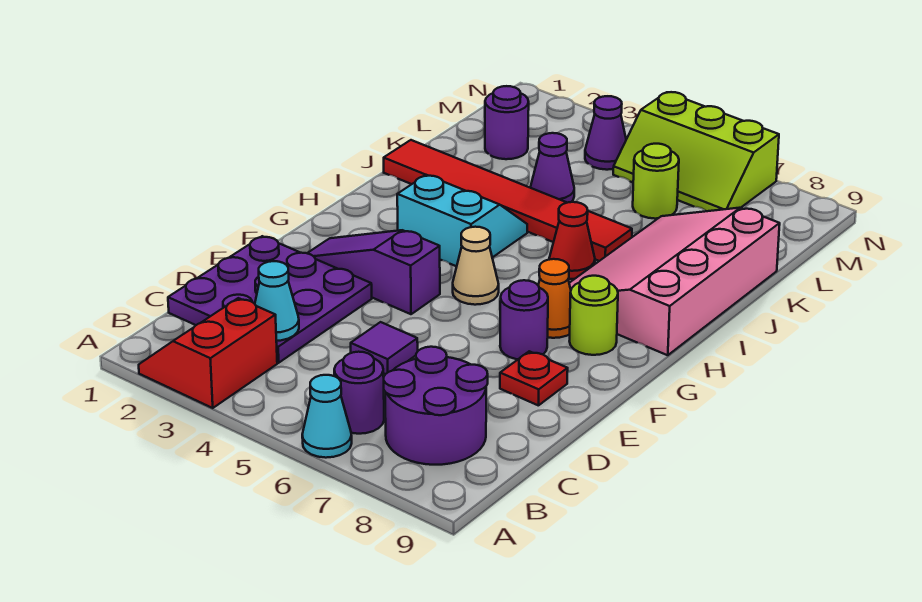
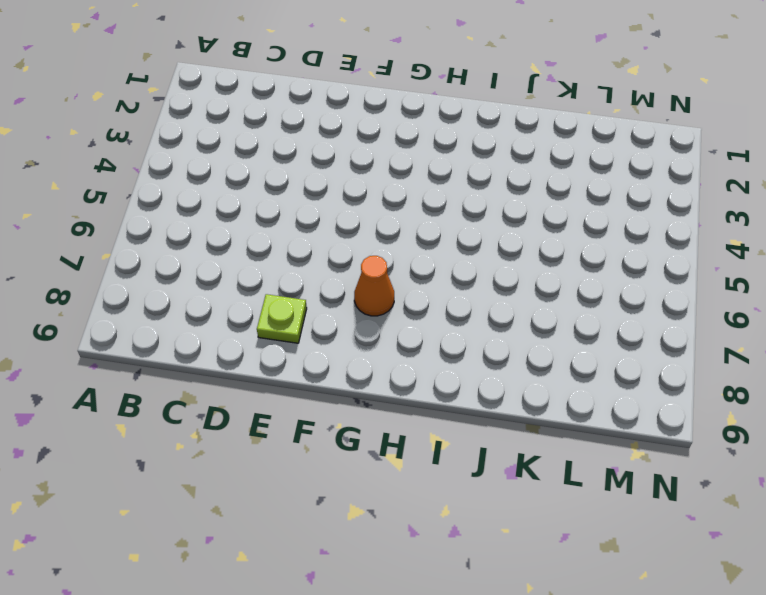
lime plate E8 level 1 -> red plate E8 level 1
none -> red slope A2:B3 level 1 top 3
none -> cyan cone A6 level 1
none -> purple round brick B6 level 1

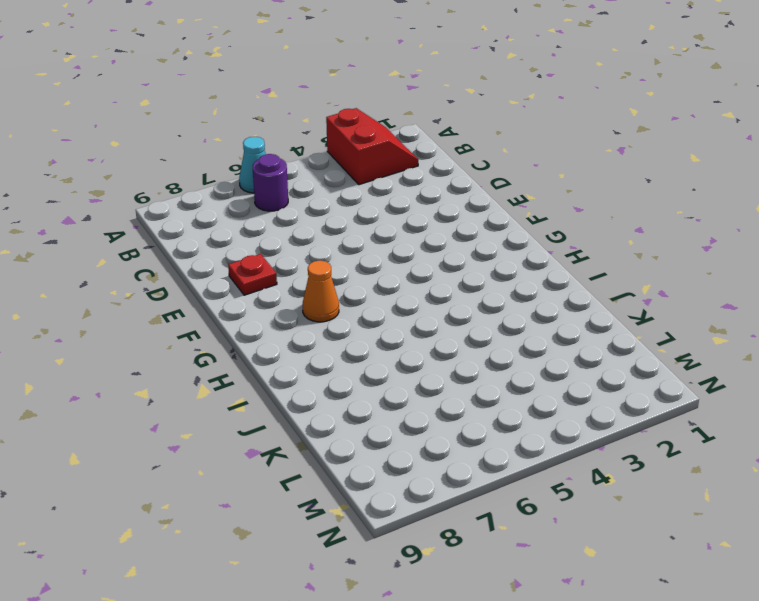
none -> purple round brick B7:C8 level 1
none -> purple plate C1:E3 level 1
none -> purple tile D5 level 1

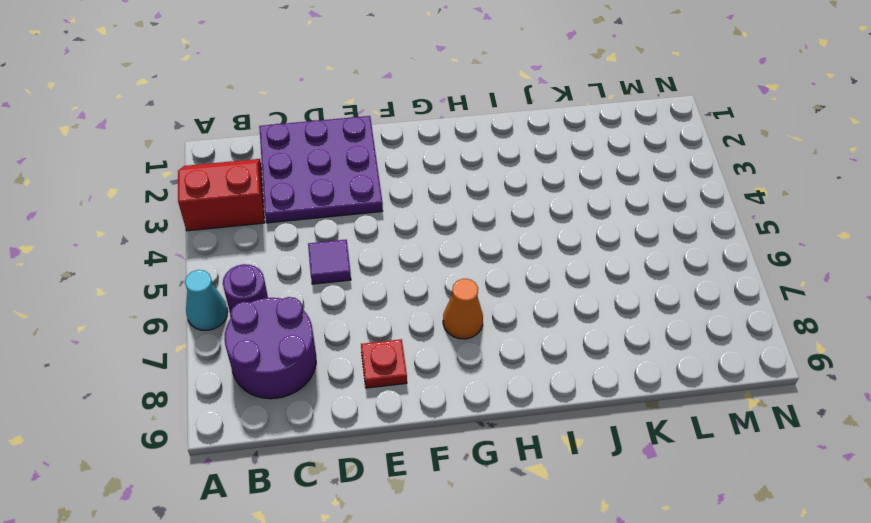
none -> purple slope F2:F4 level 1 top 4
none -> purple round brick F7 level 1
none -> tan cone G5 level 1

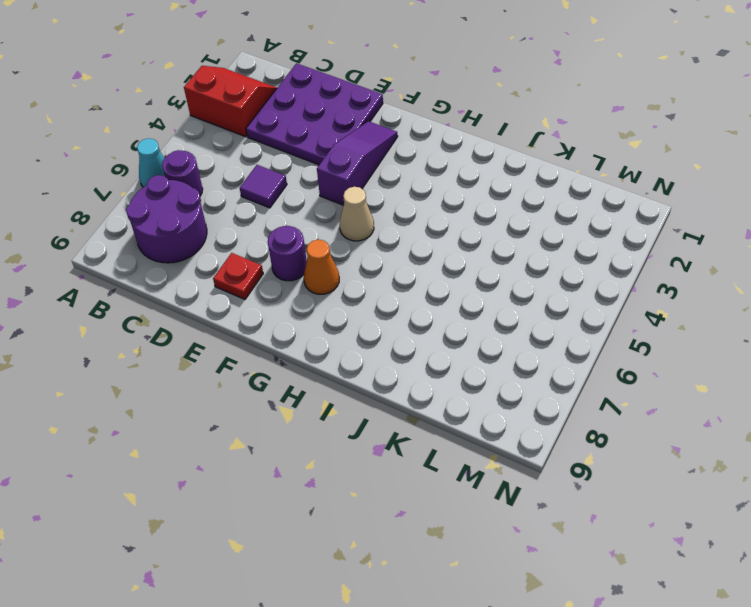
none -> lime round brick G8 level 1
none -> cyan slope H3:I4 level 1 top H
none -> pink slope H7:K9 level 1 top 9

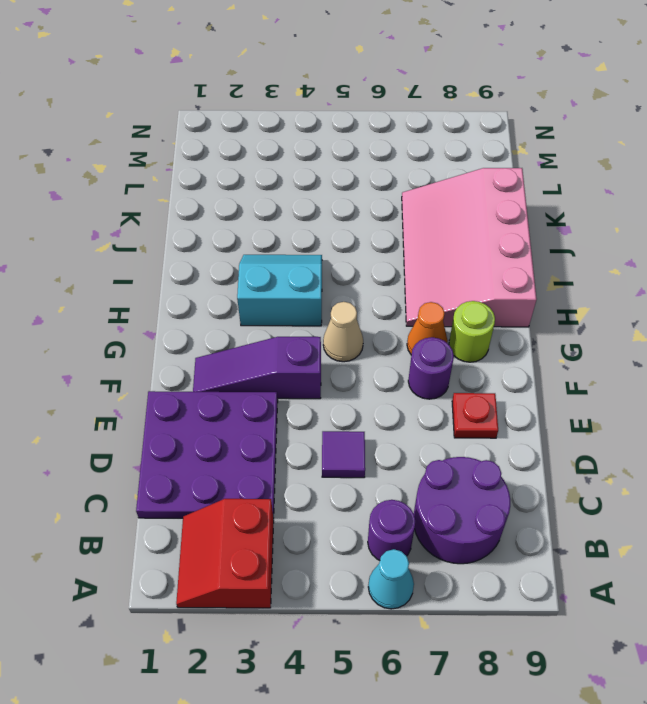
none -> red cone I6 level 1
none -> red tile J1:J6 level 1
none -> purple cone K4 level 1

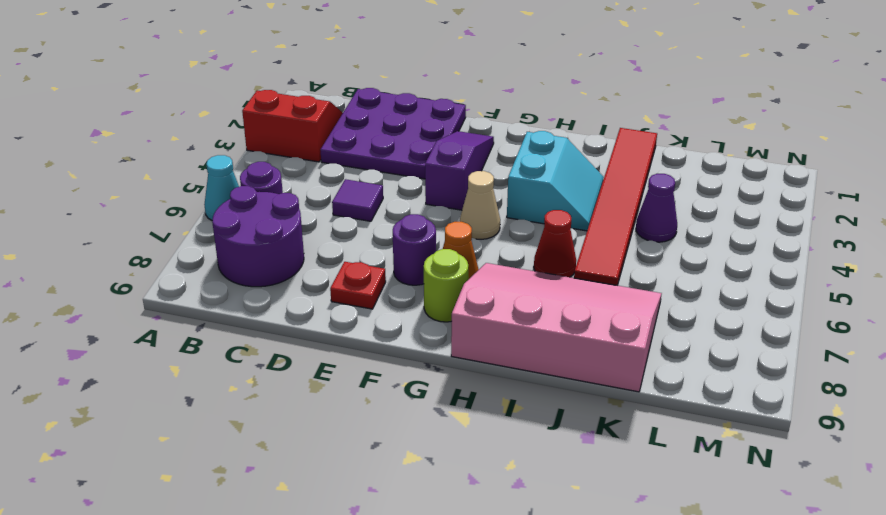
none -> purple round brick L2 level 1
none -> lime round brick L6 level 1
none -> purple cone M4 level 1

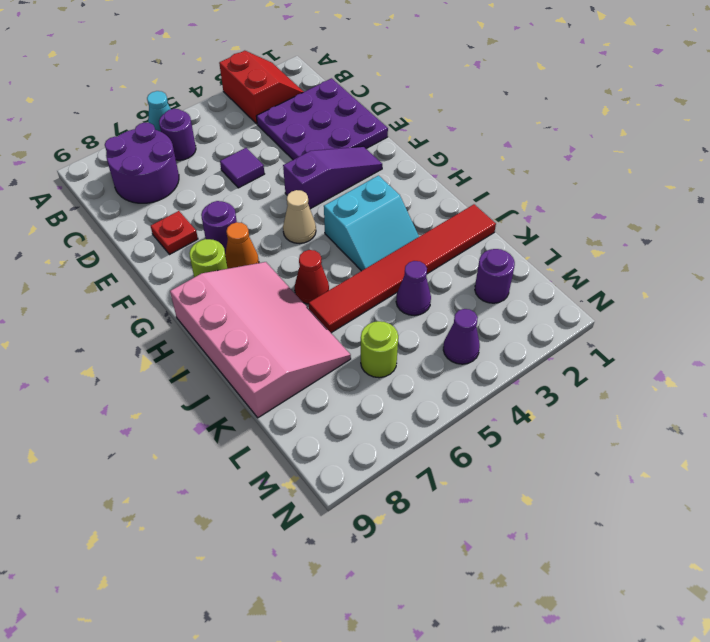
none -> lime slope M5:N7 level 1 top N
none -> cyan cone C3 level 2

